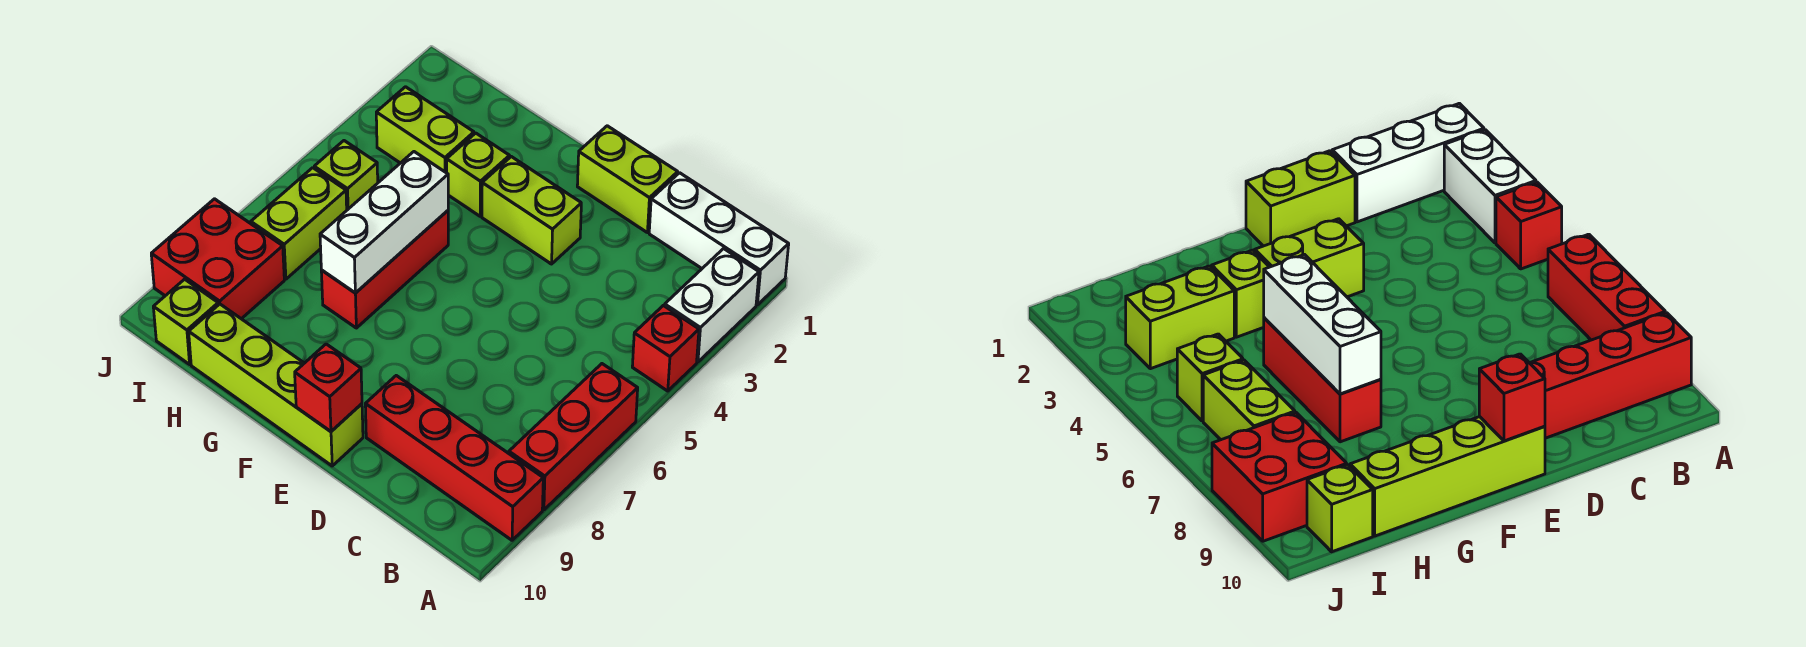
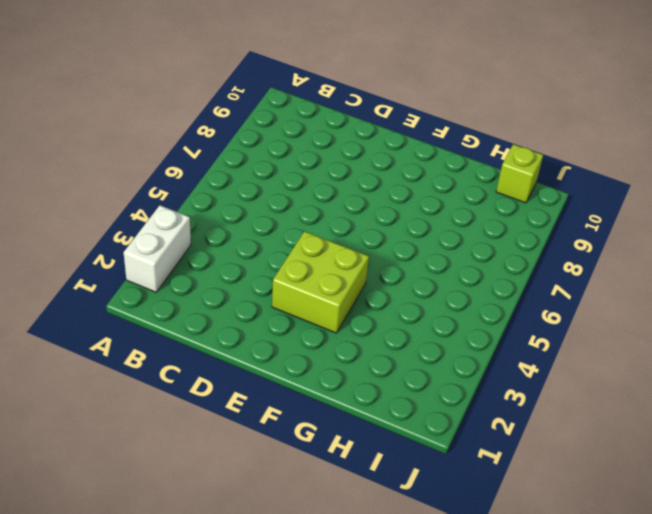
lime brick E3:F4 level 1 -> lime brick E3:F3 level 1
none -> white brick A1:C1 level 1
none -> red brick A4 level 1
none -> red brick A6:A8 level 1

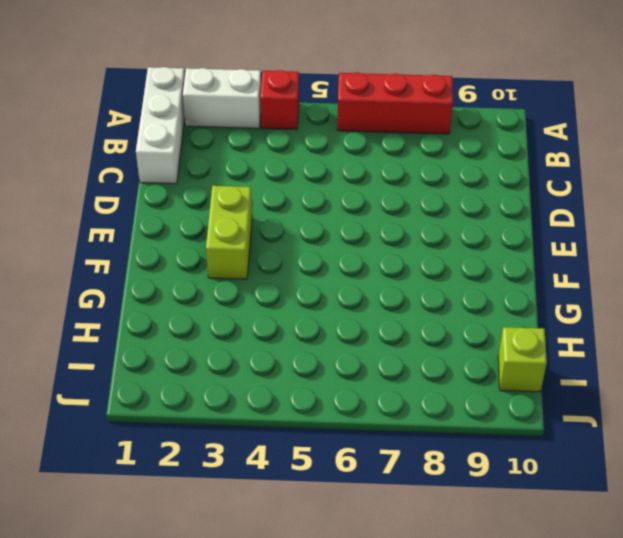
none -> red brick A9:D9 level 1
none -> lime brick D1:E1 level 1
none -> lime brick E10:H10 level 1

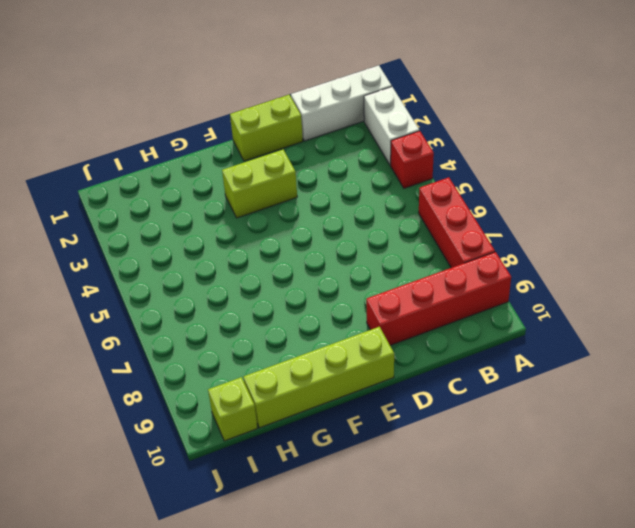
none -> lime brick G3 level 1
none -> red brick G5:G7 level 1
none -> lime brick H3:I3 level 1

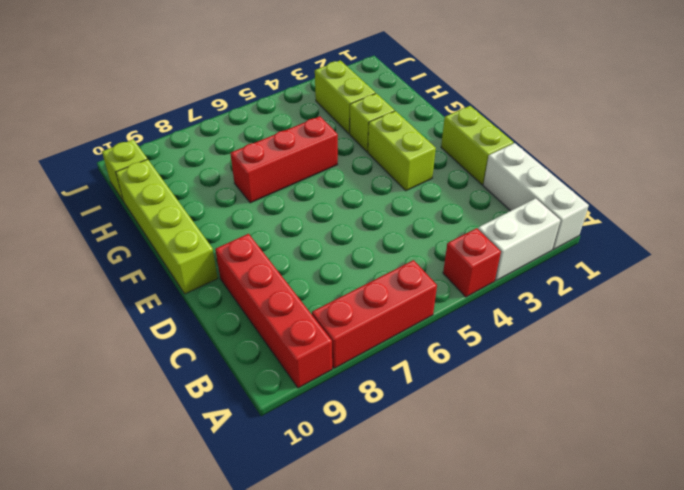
none -> lime brick I5 level 1
none -> lime brick I6:I7 level 1
none -> red brick I8:J9 level 1

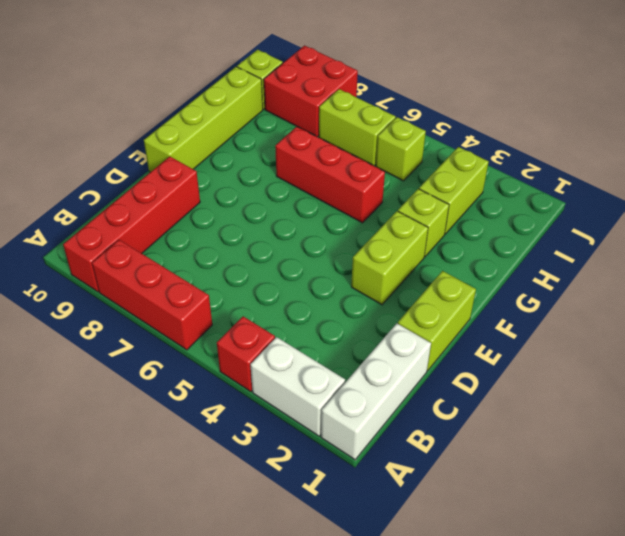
none -> red brick E10 level 2
none -> white brick G5:G7 level 2

